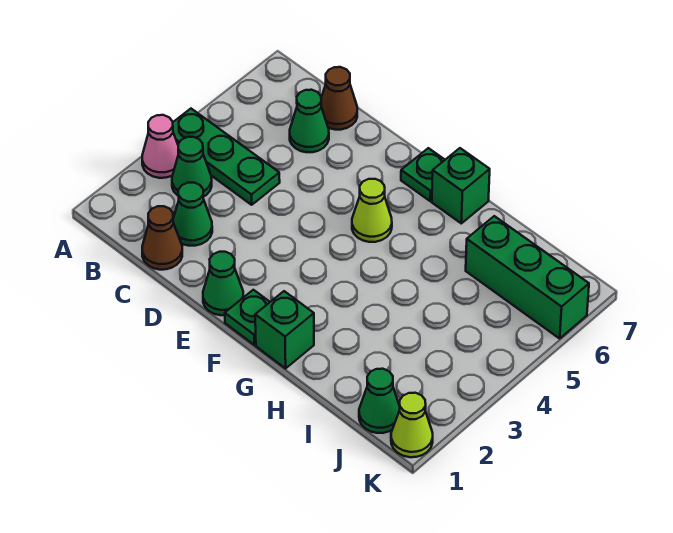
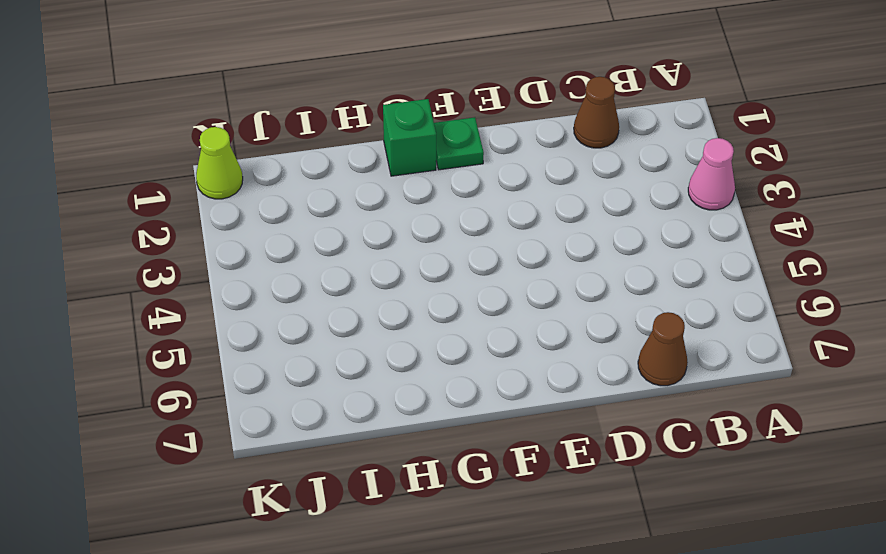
none -> green plate A4:C4 level 1
none -> green cone B3 level 1
none -> green cone C2 level 1

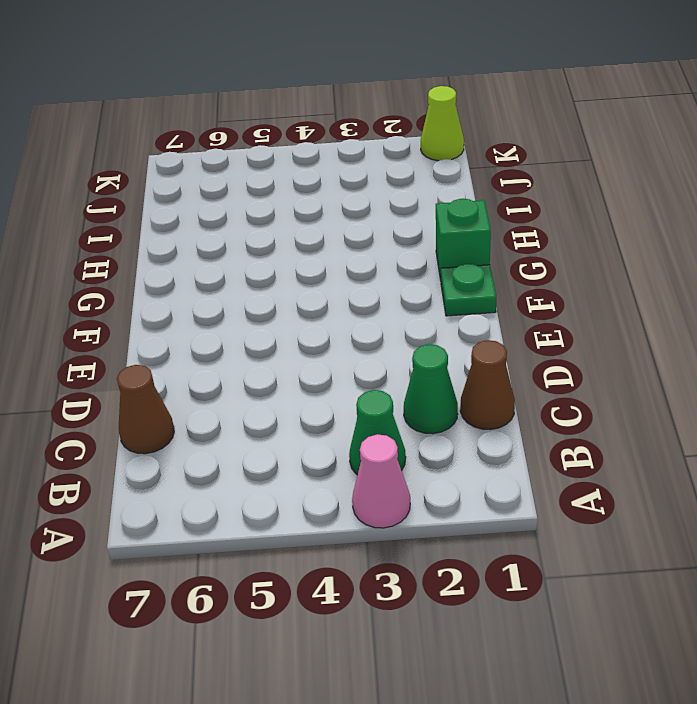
none -> green plate A4:C4 level 1
none -> green cone C6 level 1
none -> green cone E1 level 1

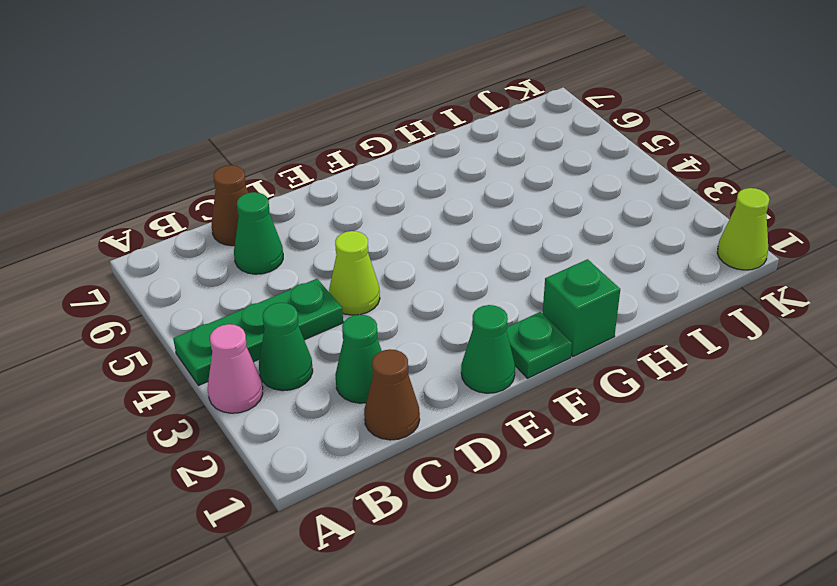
lime cone D4 level 1 -> lime cone F5 level 1
none -> green plate F7 level 1
none -> green brick G7 level 1
none -> green brick I6:K6 level 1

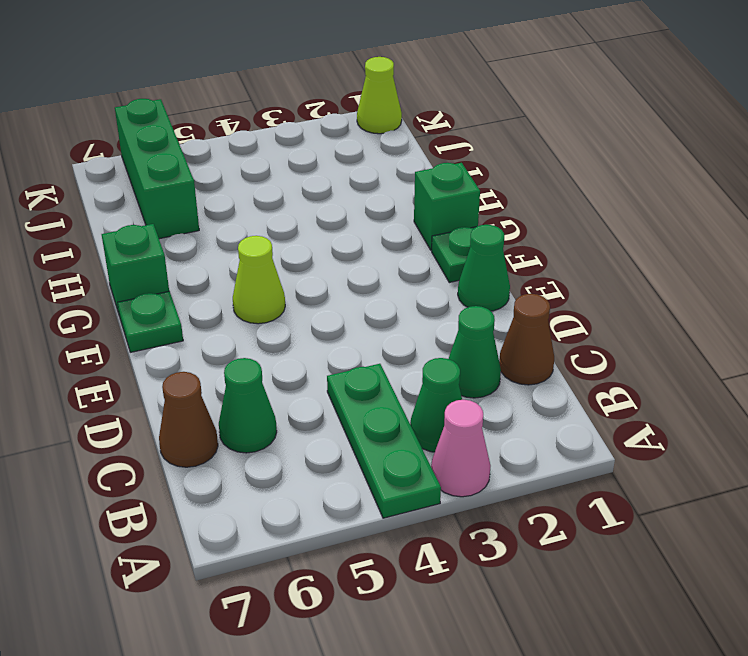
none -> green cone J1 level 1

